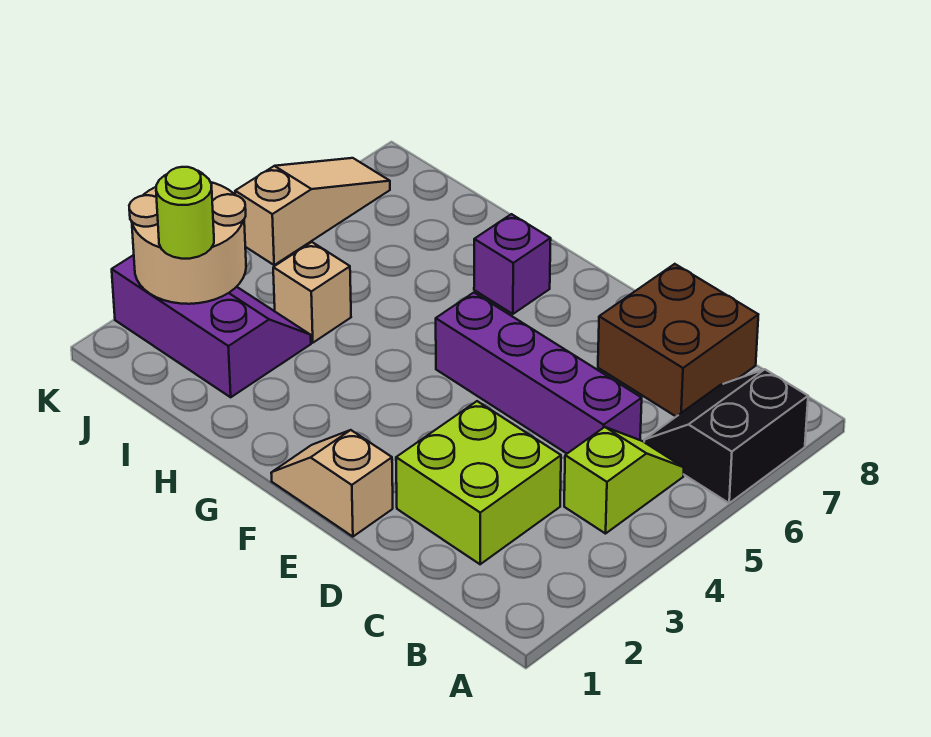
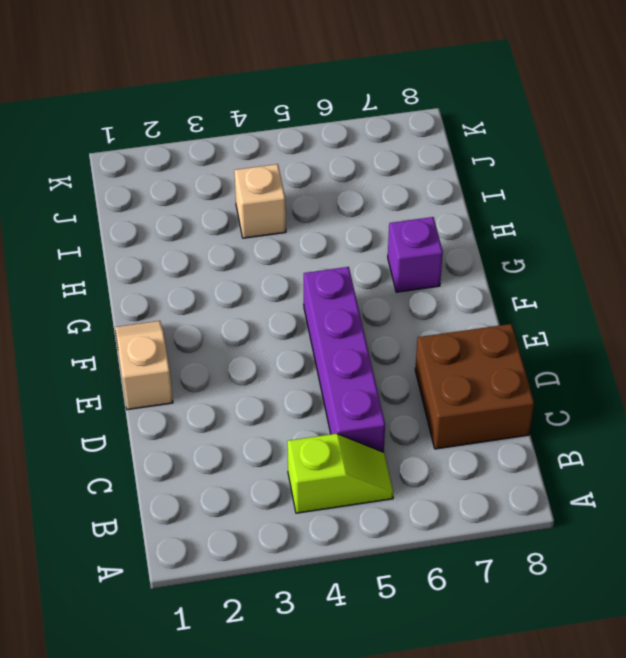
none -> black slope A6:B7 level 1 top A
none -> lime brick C2:D3 level 1
none -> purple slope I2:K3 level 1 top 2

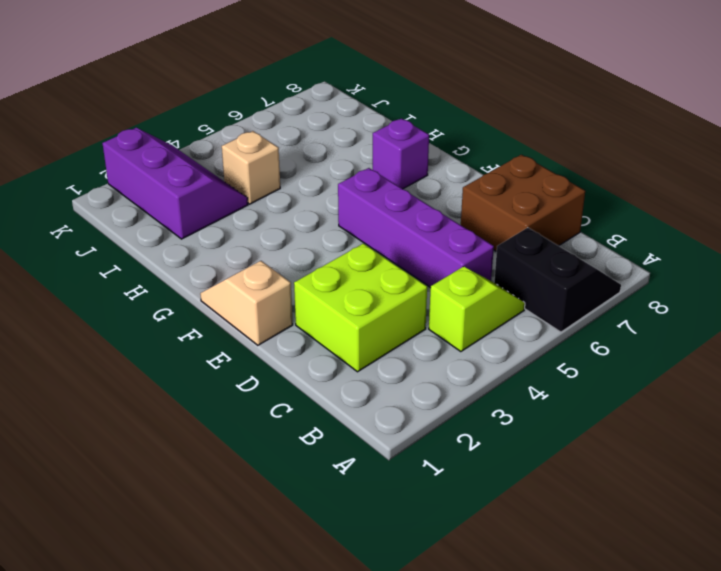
black slope A6:B7 level 1 top 6 -> black slope A6:B7 level 1 top A
none -> tan slope K5:K7 level 1 top 5
none -> tan round brick J2:K3 level 2
none -> lime round brick J2 level 3

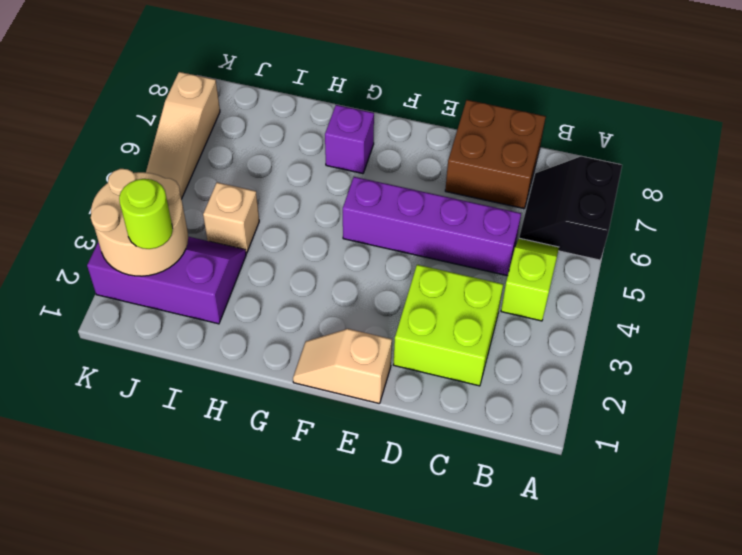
tan slope K5:K7 level 1 top 7 -> tan slope K5:K7 level 1 top 5

